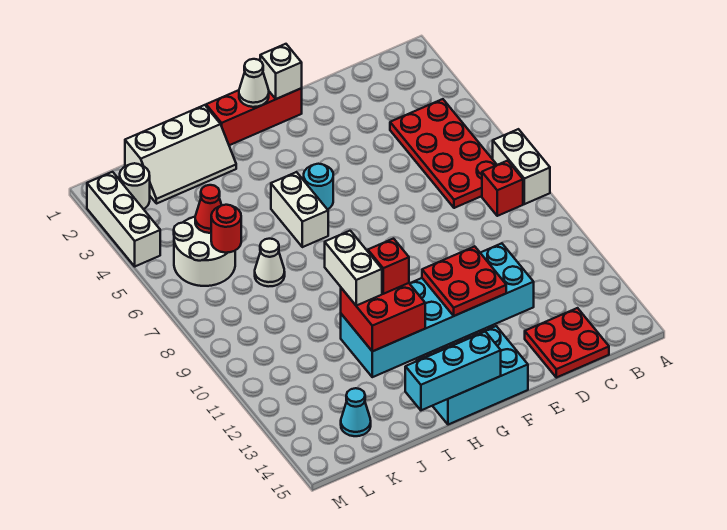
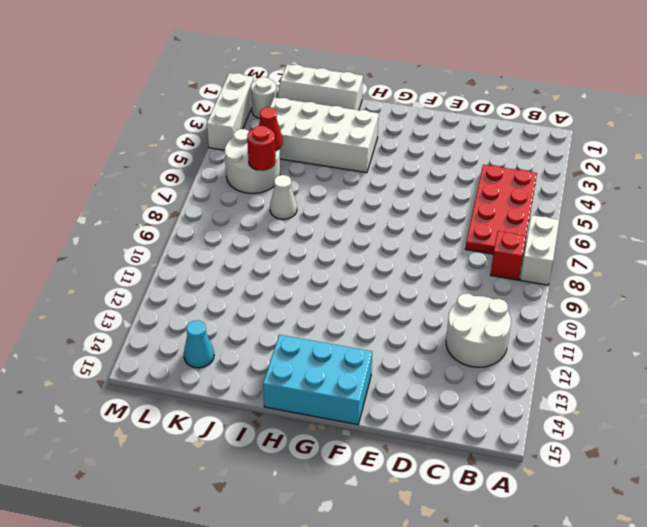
white round brick B11:C12 level 1 -> none
white brick H3:K4 level 1 -> none
none -> red plate C14:D15 level 1
none -> cyan brick D11:I12 level 1
none -> red brick F1:H1 level 1

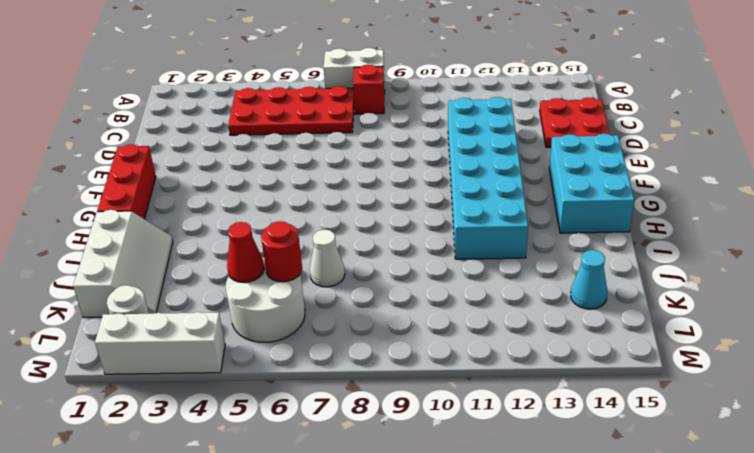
none -> cyan round brick G5 level 1
none -> white brick H5:H6 level 1
none -> red plate E11:F12 level 2

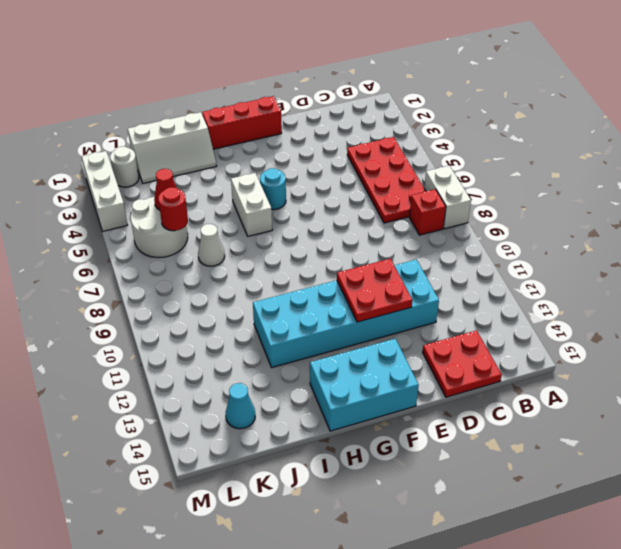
none -> white brick F1 level 2
none -> white cone G1 level 2
none -> cyan brick G15:I15 level 2

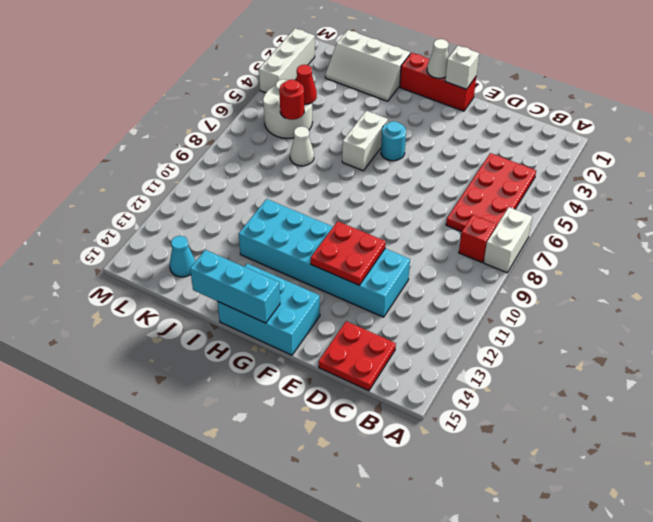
none -> white round brick L2 level 1
none -> red brick H11:I12 level 2
none -> red brick H11 level 3

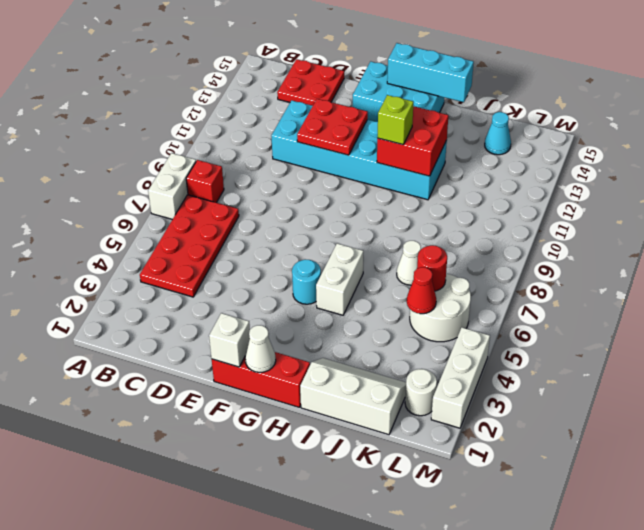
lime brick H11 level 3 -> red brick H11 level 3
none -> white brick I10:I11 level 3

